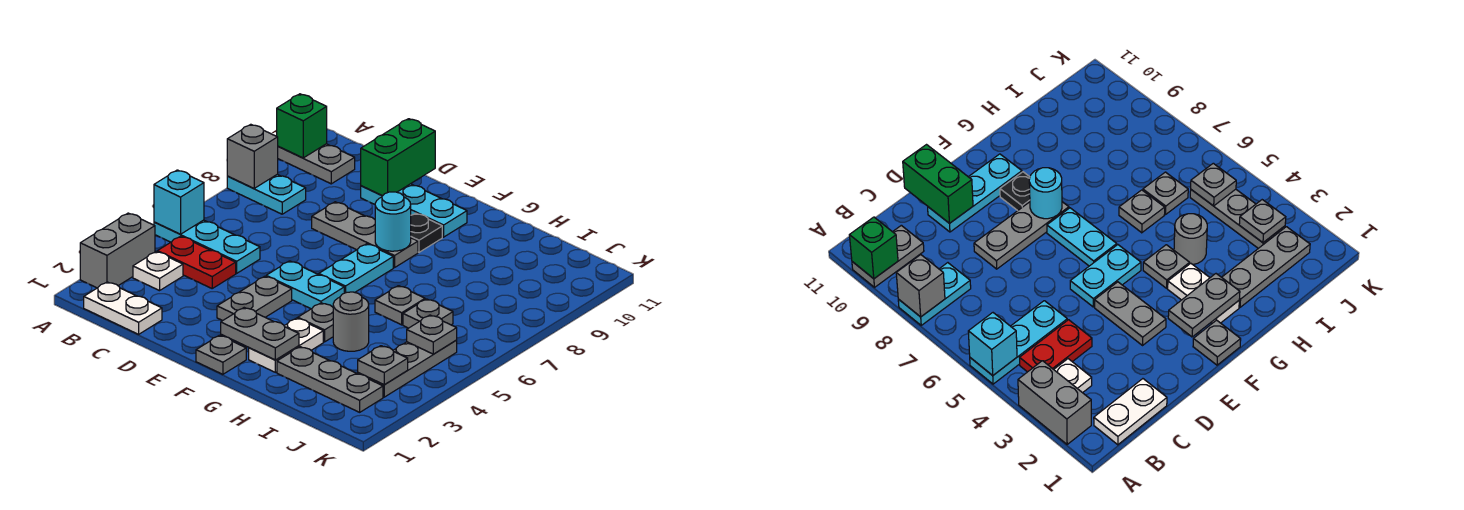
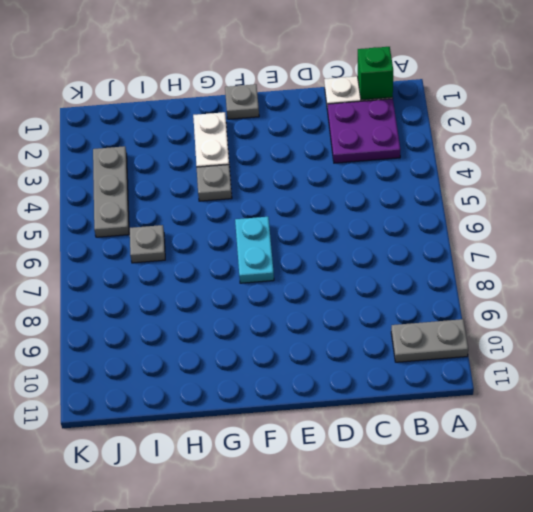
green brick B1 level 2 -> green brick A10 level 2
purple plate B2:C3 level 1 -> white plate B3 level 1
none -> grey brick A2:A3 level 1
none -> cyan plate A5:C5 level 1
none -> cyan plate A8:B8 level 1

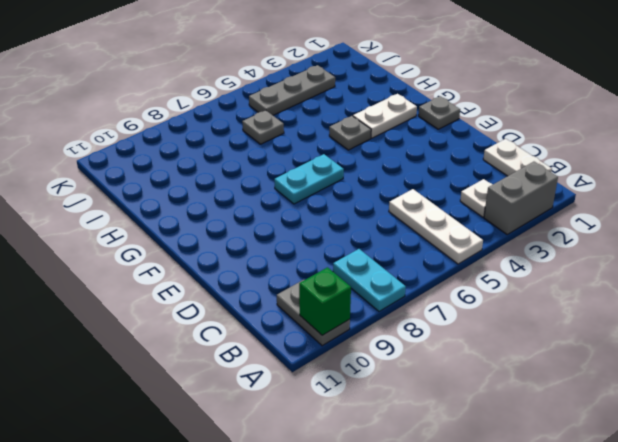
white plate A5:C5 level 1 -> cyan plate A5:C5 level 1
none -> red plate B4:C4 level 1
none -> grey plate D8:F8 level 1
none -> cyan plate D10:F10 level 1

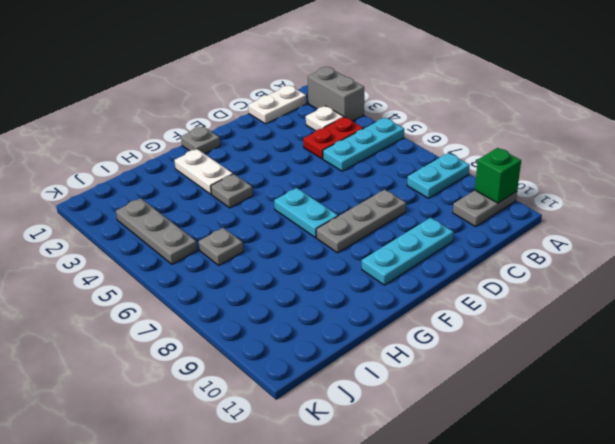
none -> grey plate E3:E4 level 1
none -> cyan plate E5:F5 level 1
none -> black plate F9 level 1

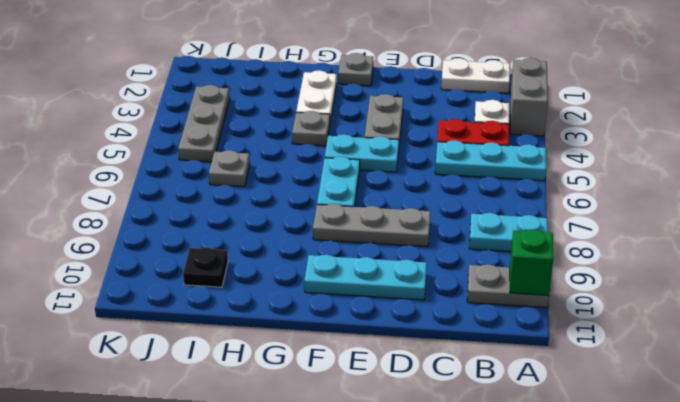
black plate I10 level 1 -> black plate F9 level 1
none -> grey plate H2:J2 level 1
none -> grey round brick H4 level 1
none -> grey plate H6 level 1

